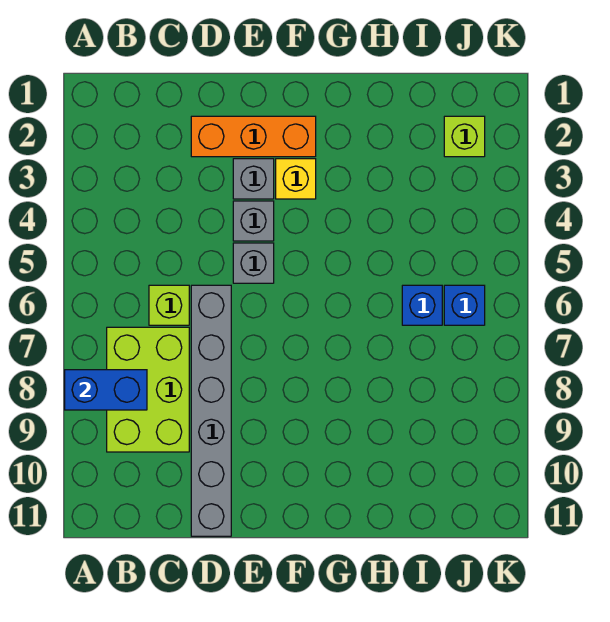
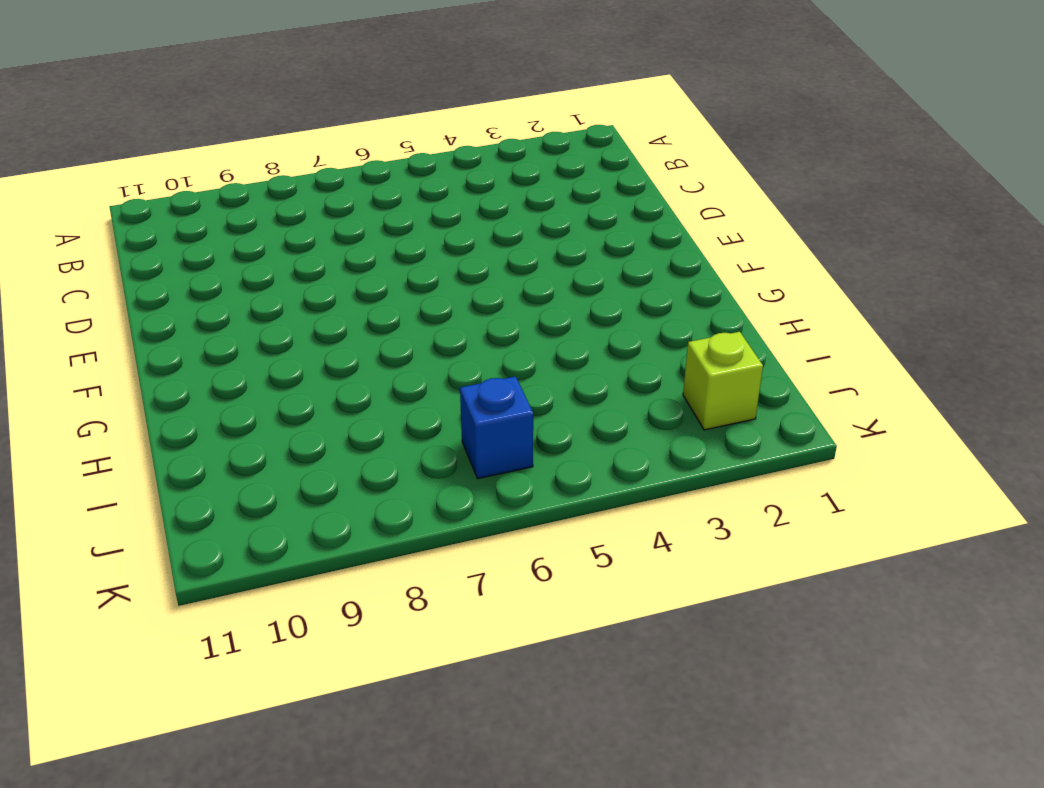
none -> lime brick B7:C9 level 1
none -> lime brick C6 level 1
none -> orange brick D2:F2 level 1

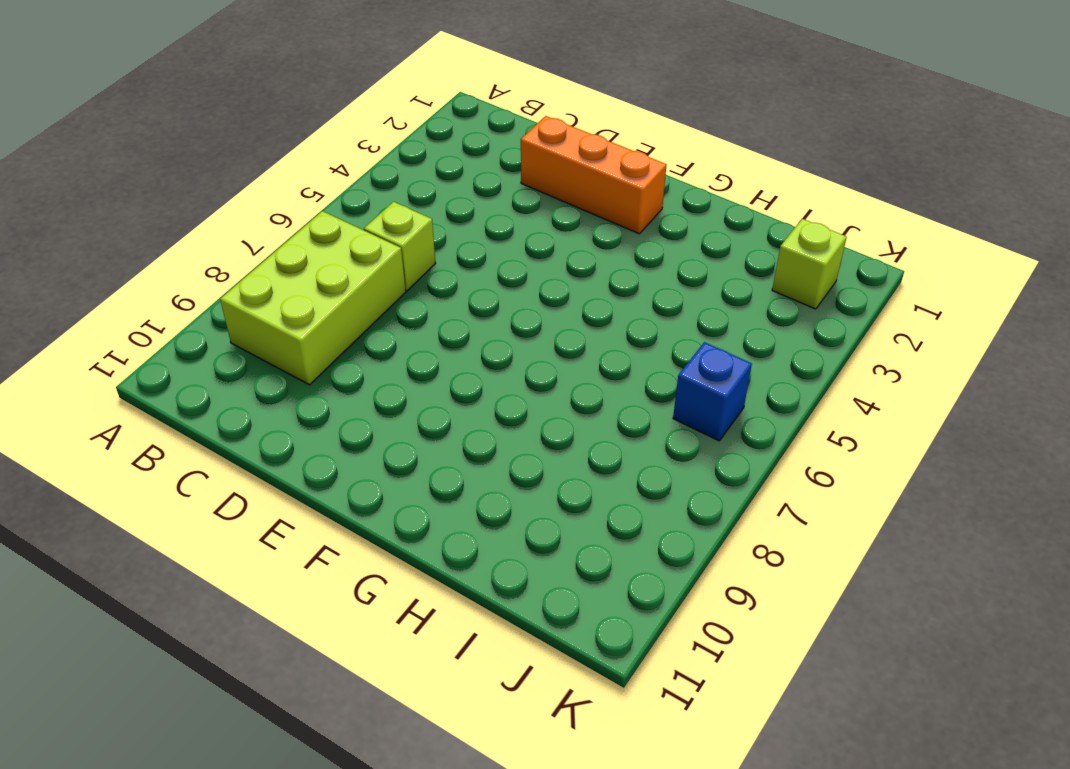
none -> grey brick D6:D11 level 1
none -> grey brick E3 level 1
none -> grey brick E4 level 1

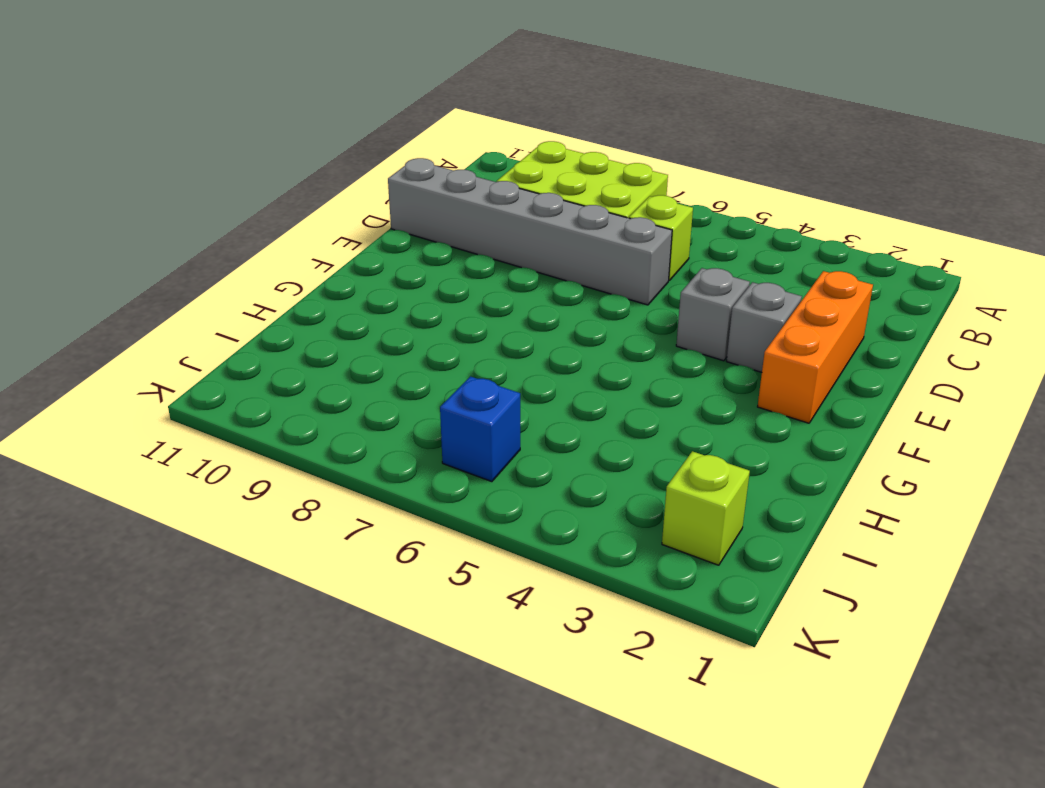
none -> grey brick E5 level 1
none -> yellow brick F3 level 1
none -> blue brick I6 level 1

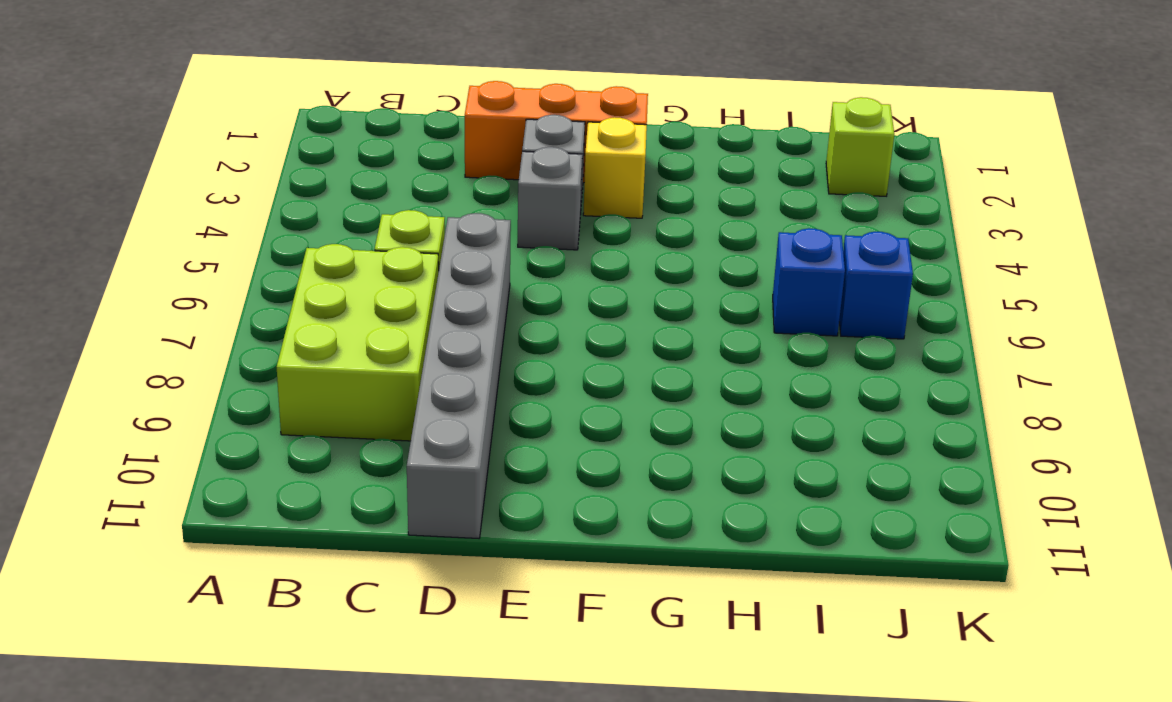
none -> grey brick E5 level 1
none -> blue brick A8:B8 level 2

